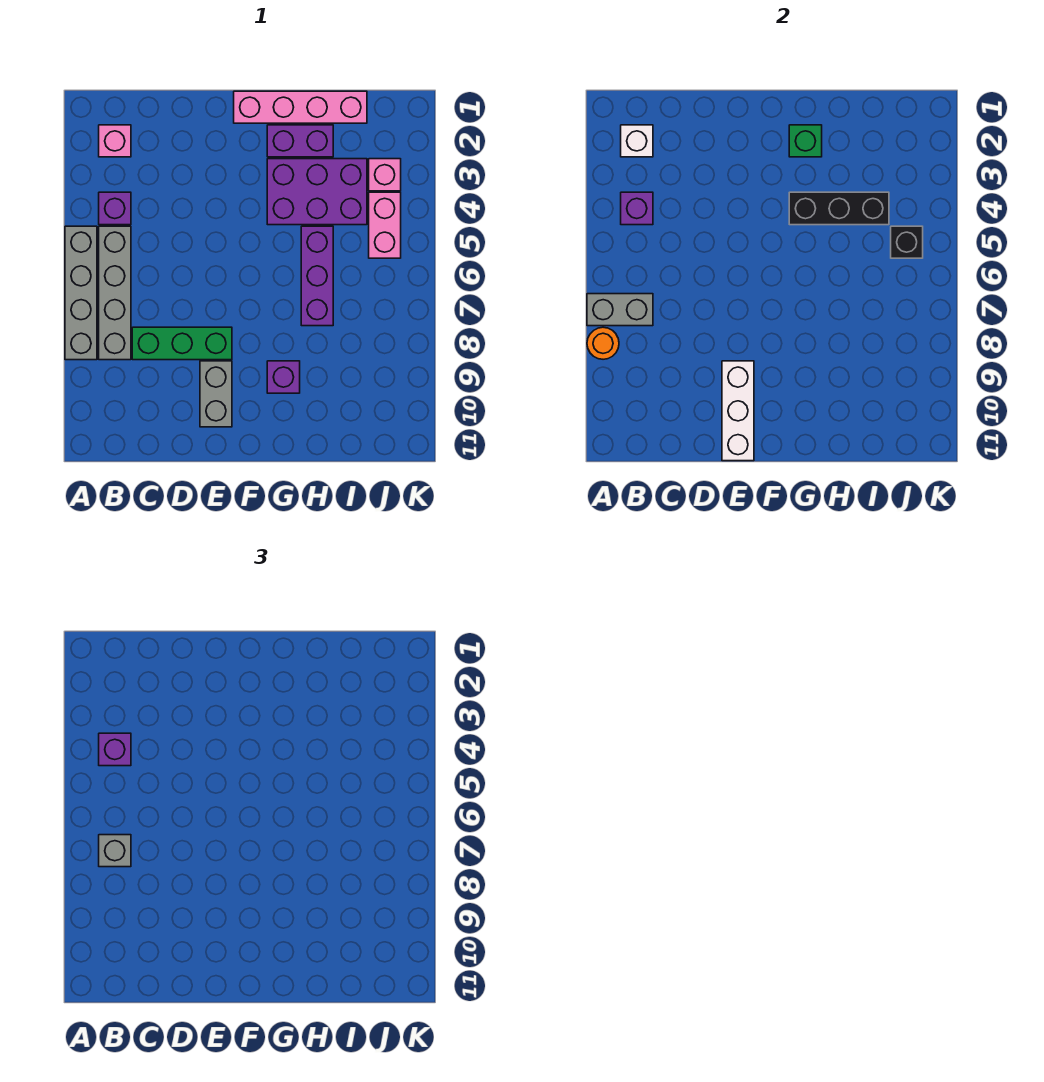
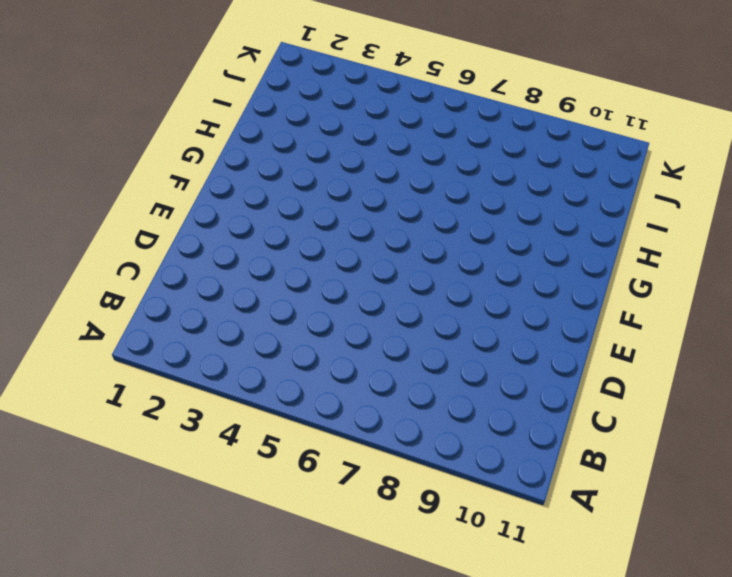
none -> grey brick A5:A8 level 1
none -> pink brick B2 level 1
none -> purple brick B4 level 1

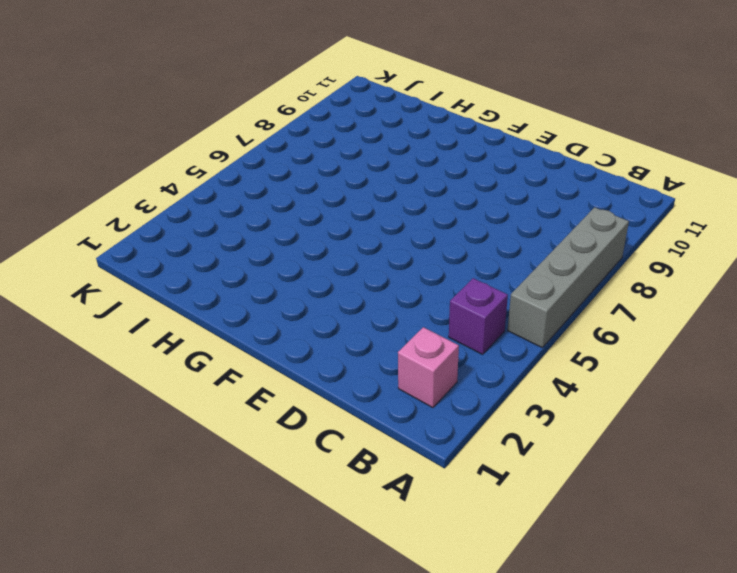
none -> grey brick B5:B8 level 1
none -> green brick C8:E8 level 1
none -> grey brick E9:E10 level 1

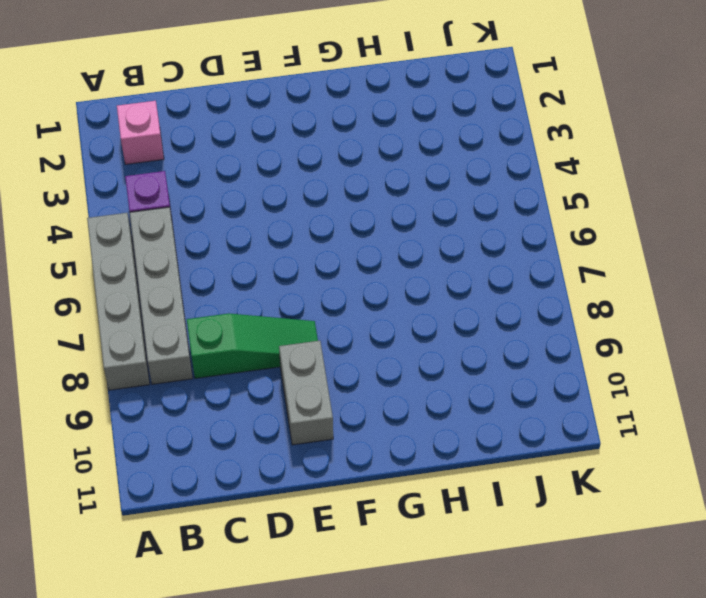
green slope C8:E8 level 1 top C -> green brick C8:E8 level 1
none -> pink brick F1:I1 level 1
none -> purple brick G2:H2 level 1
none -> purple brick G3:I4 level 1

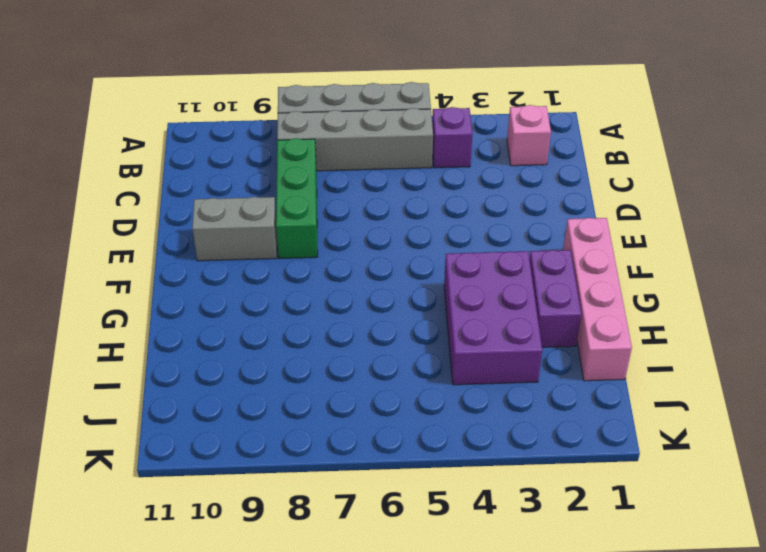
none -> purple brick G9 level 1
none -> purple brick H5:H7 level 1
none -> pink brick J3 level 1

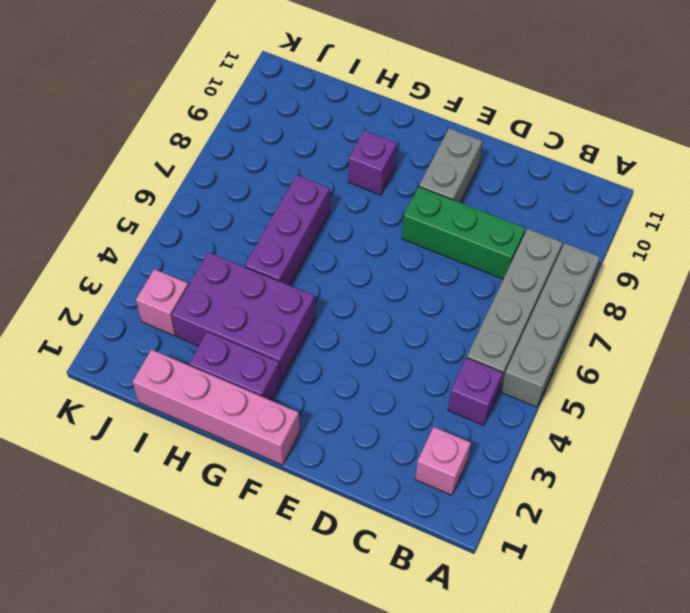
none -> pink brick J4:J5 level 1
none -> grey brick A7:B7 level 2
none -> orange round brick A8 level 2

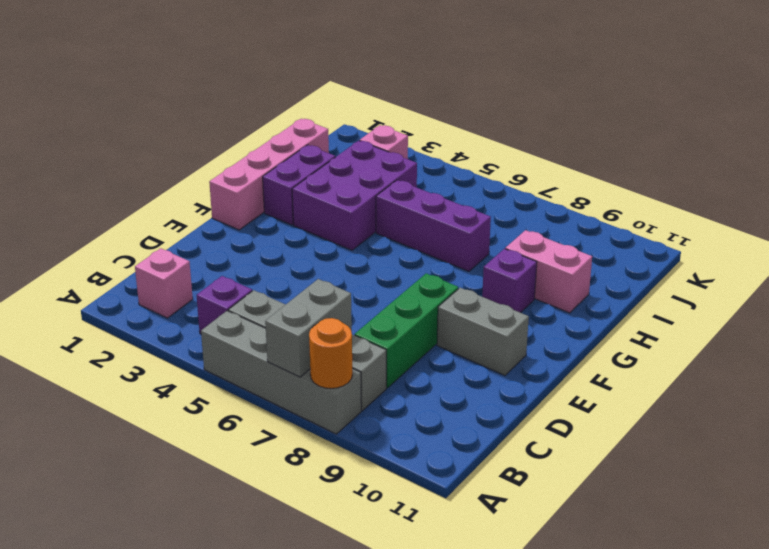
pink brick H9:H10 level 1 -> pink brick J4:J5 level 1
none -> white brick B2 level 2
none -> purple brick B4 level 2
none -> white brick E9:E11 level 2

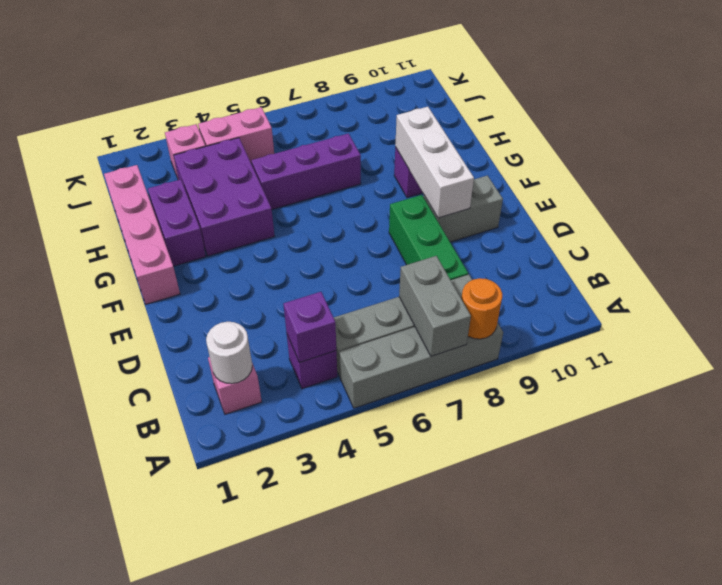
white round brick B2 level 2 -> white brick B2 level 2
white brick E9:G9 level 2 -> white brick E9:E11 level 2
none -> green brick G2 level 2
none -> black brick G4:I4 level 2
none -> black brick J5 level 2

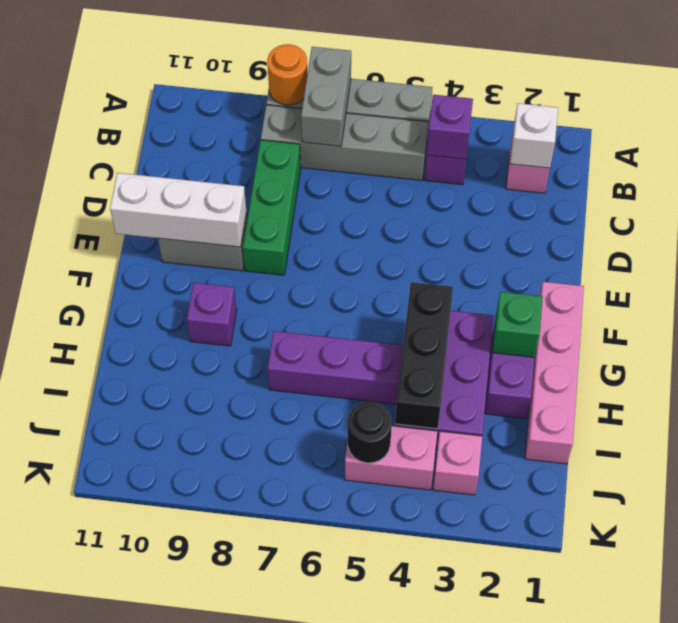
black round brick J5 level 2 -> black brick J5 level 2
none -> purple brick B4 level 3
none -> grey brick B7 level 3

